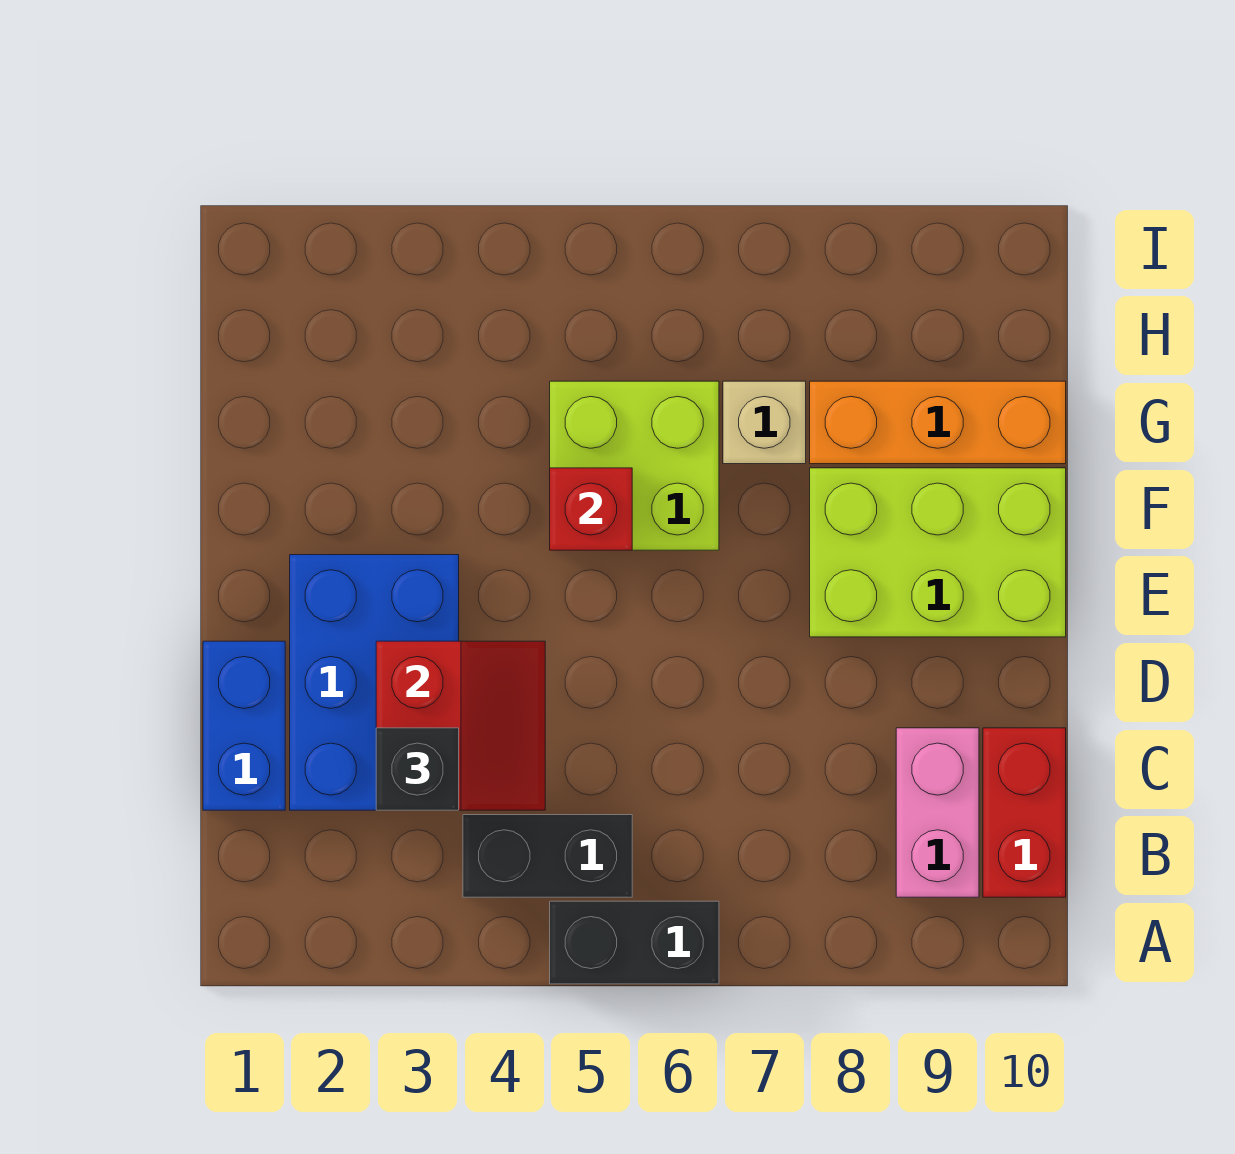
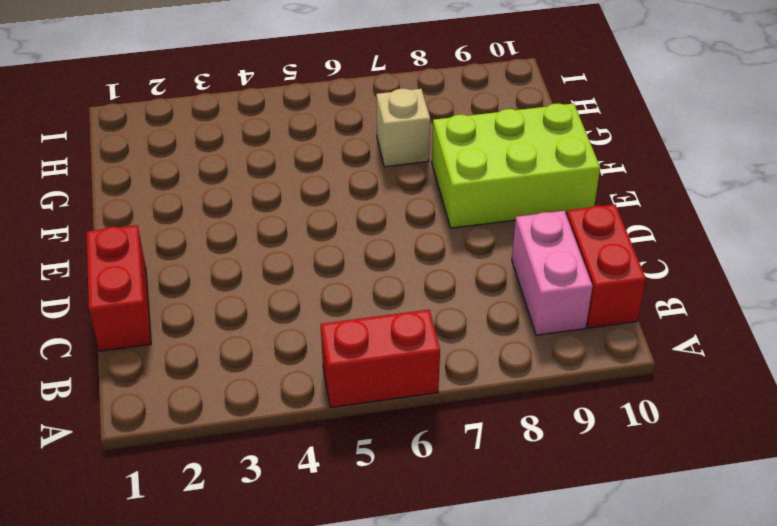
red brick A5:A6 level 1 -> black brick A5:A6 level 1
red brick C1:D1 level 1 -> blue brick C1:D1 level 1
none -> black brick B4:B5 level 1
none -> blue brick C2:E3 level 1
none -> lime brick F5:G6 level 1

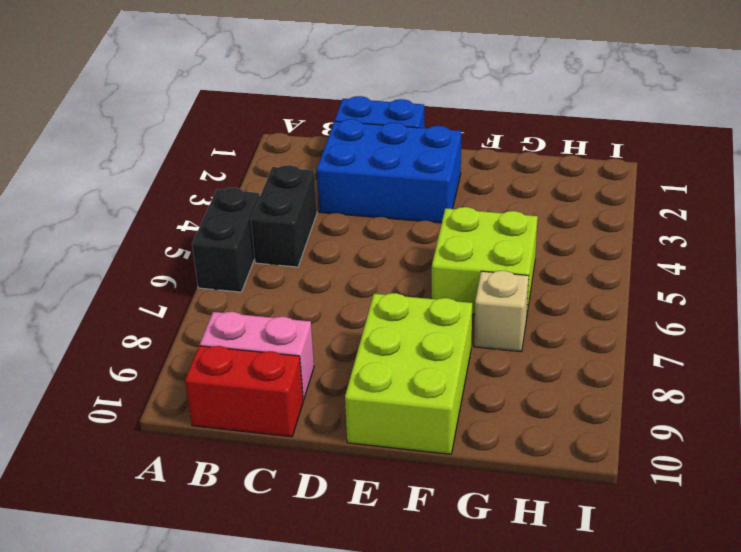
none -> orange brick G8:G10 level 1
none -> red slope C3:D4 level 2 top 3
none -> red brick F5 level 2

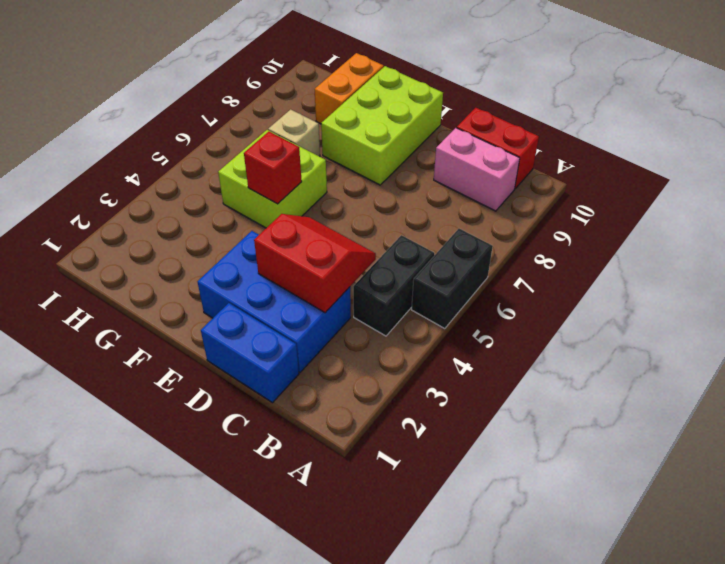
orange brick G9:G10 level 1 -> orange brick G8:G10 level 1
none -> black brick C3 level 3

